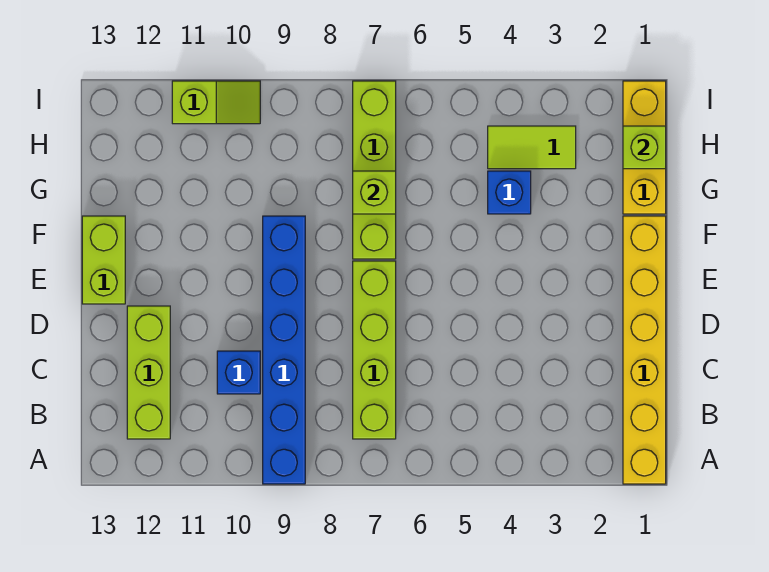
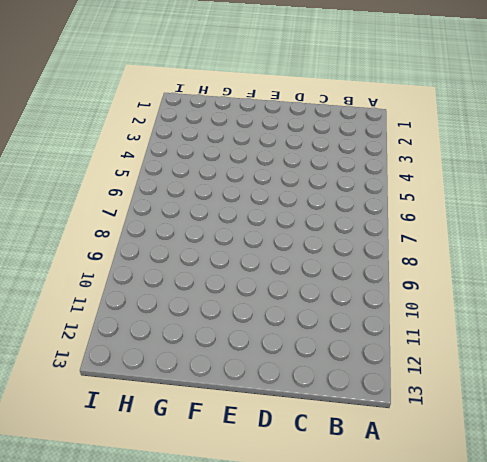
none -> yellow brick A1:F1 level 1
none -> blue brick A9:F9 level 1
none -> lime brick B7:E7 level 1

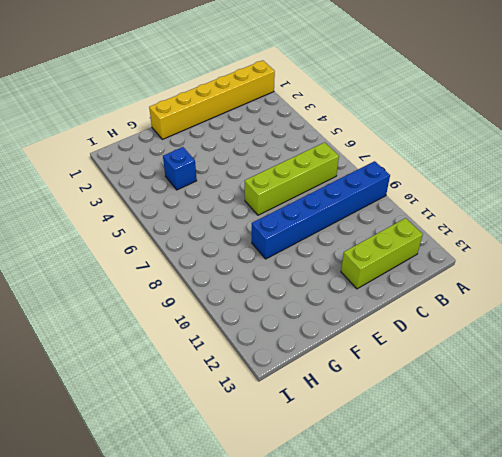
none -> blue brick C10 level 1
none -> lime brick E13:F13 level 1
none -> lime brick F7:I7 level 1

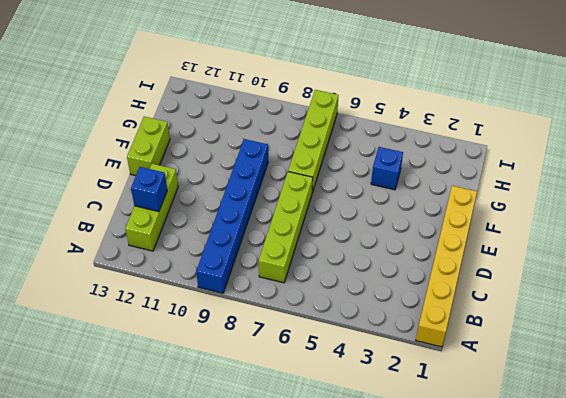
blue brick C12 level 2 -> blue brick C10 level 1
none -> yellow brick G1:I1 level 1
none -> lime tile H3:H4 level 1
none -> lime slope I10:I11 level 1 top 11

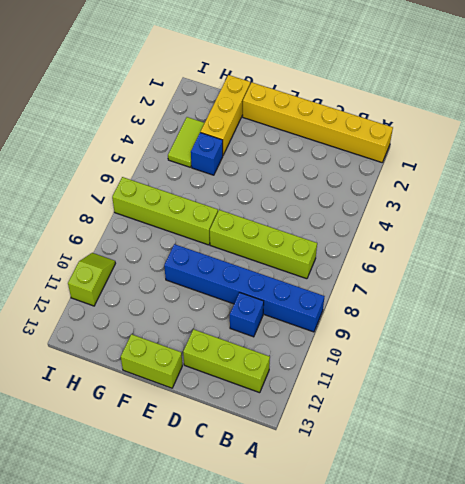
yellow brick G1:G3 level 1 -> yellow brick G1:I1 level 1
none -> lime brick G7 level 2
none -> lime brick H1 level 2

